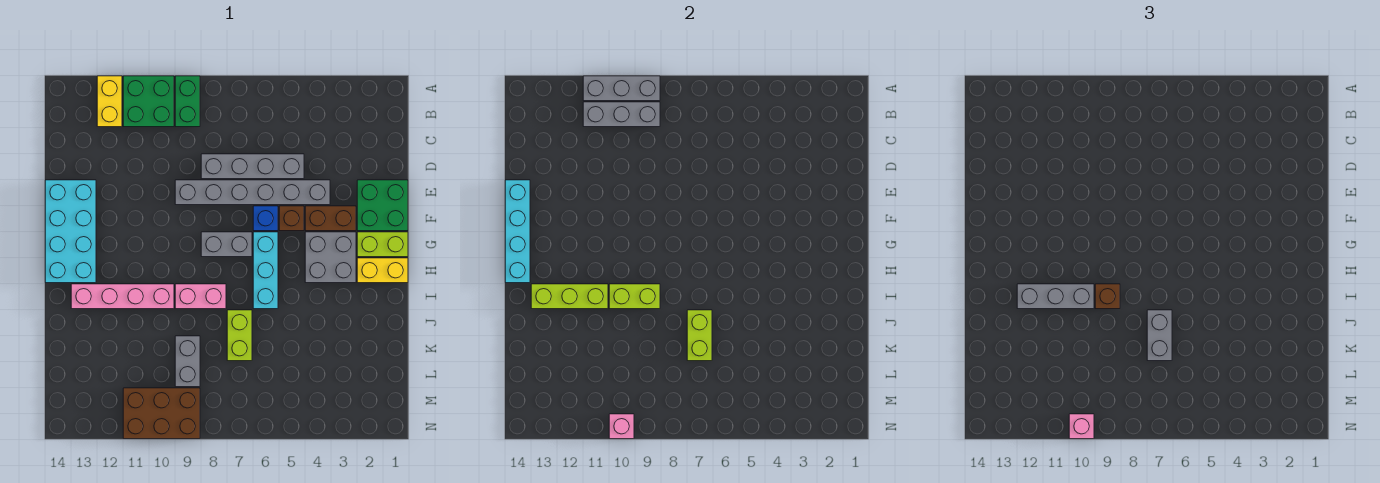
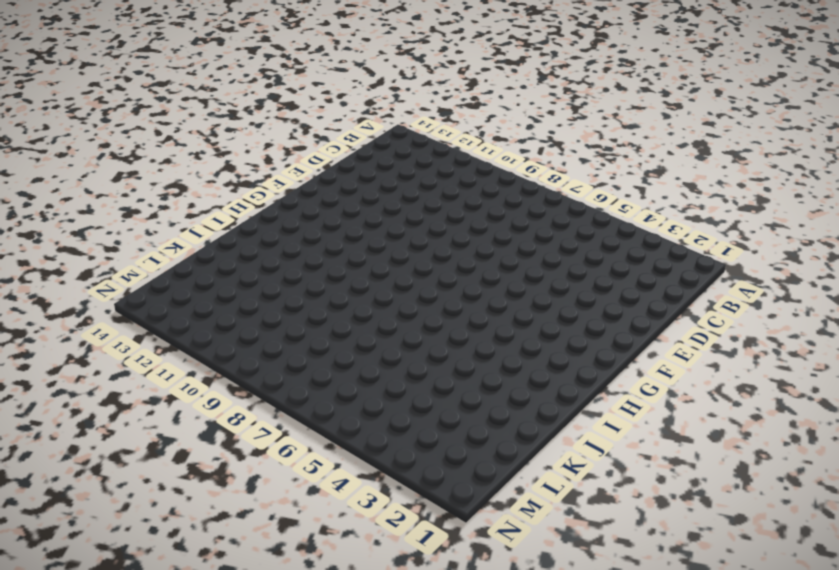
none -> green brick A9:B9 level 1
none -> green brick A10:B11 level 1
none -> yellow brick A12:B12 level 1
none -> grey brick D5:D8 level 1

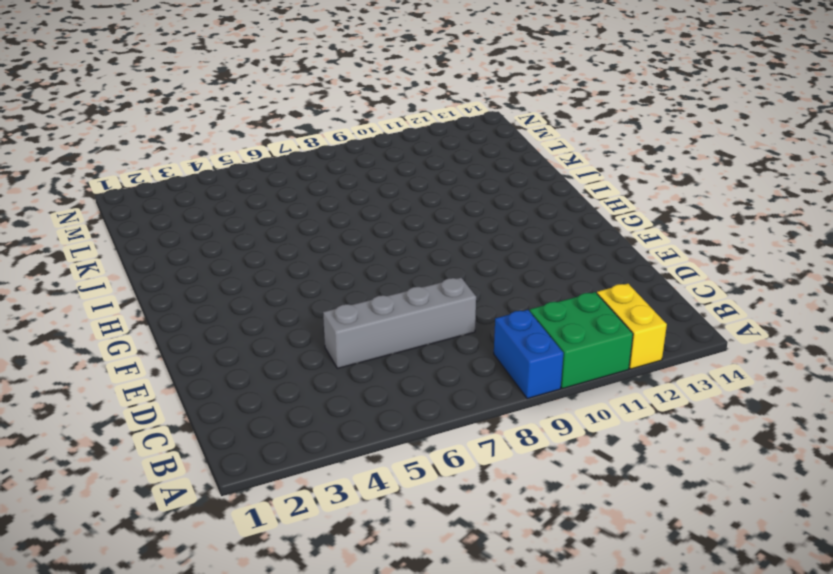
blue brick A9:B9 level 1 -> green brick A9:B9 level 1
none -> green brick E1:F2 level 1
none -> grey brick E4:E9 level 1
none -> cyan brick E13:H14 level 1
none -> brown brick F3:F4 level 1

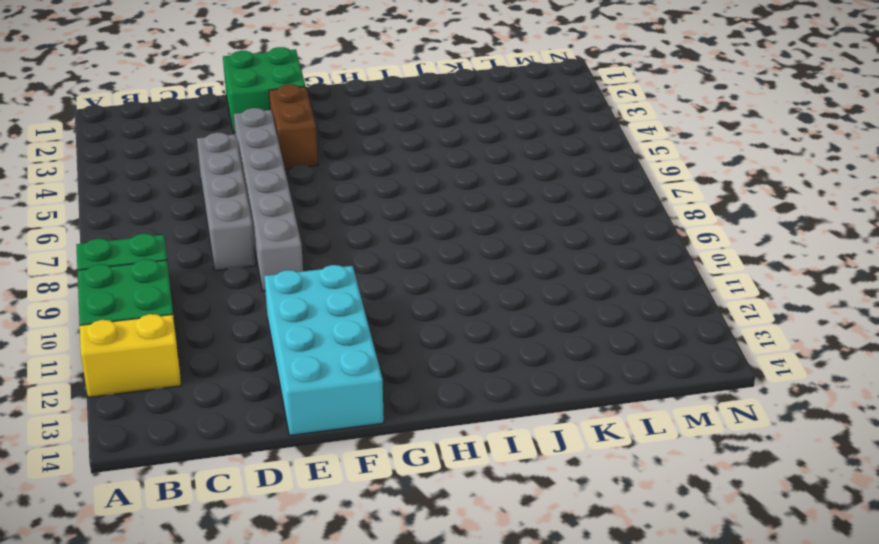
cyan brick E11:F14 level 1 -> cyan brick E13:H14 level 1
none -> brown brick F5 level 1
none -> blue brick F6 level 1
none -> lime brick G1:G2 level 1
none -> grey brick G3:H4 level 1

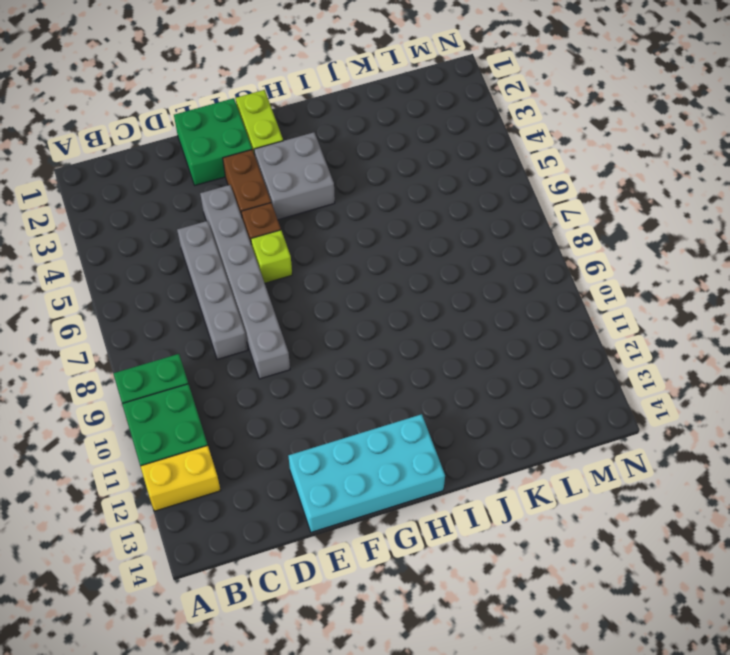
lime brick F6 level 1 -> blue brick F6 level 1
none -> cyan brick G6:I6 level 1
none -> grey brick G7:G8 level 1
none -> yellow brick H1:H2 level 1
none -> pink brick I8:I9 level 1

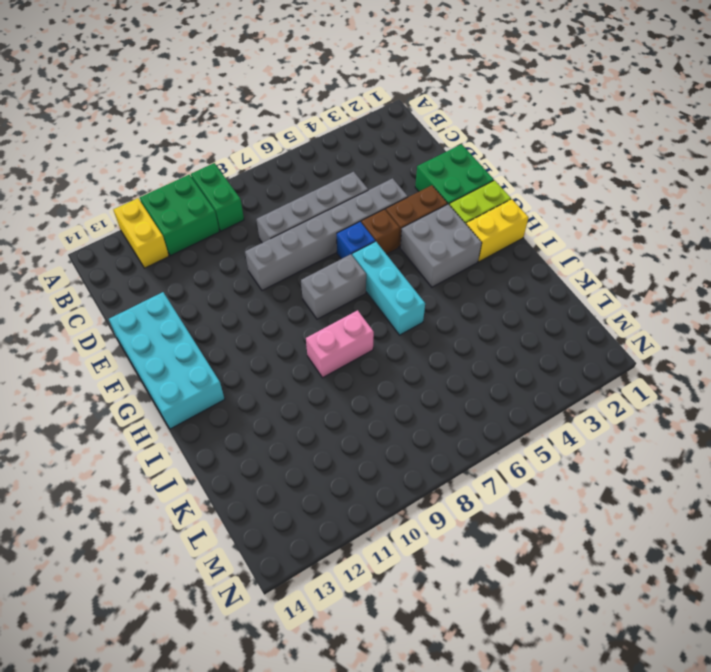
none -> pink brick I10:I13 level 1
none -> lime brick J7:K7 level 1
none -> grey brick K9:L9 level 1
none -> brown brick M9:N11 level 1

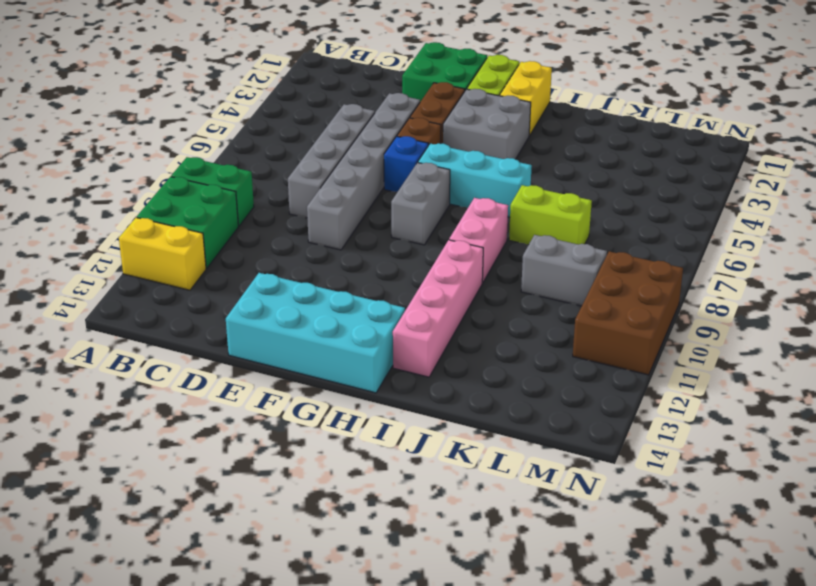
none -> grey brick A9:A11 level 2
none -> grey brick B9:B11 level 2
none -> cyan brick E14:H14 level 2
none -> lime brick I9:I10 level 2

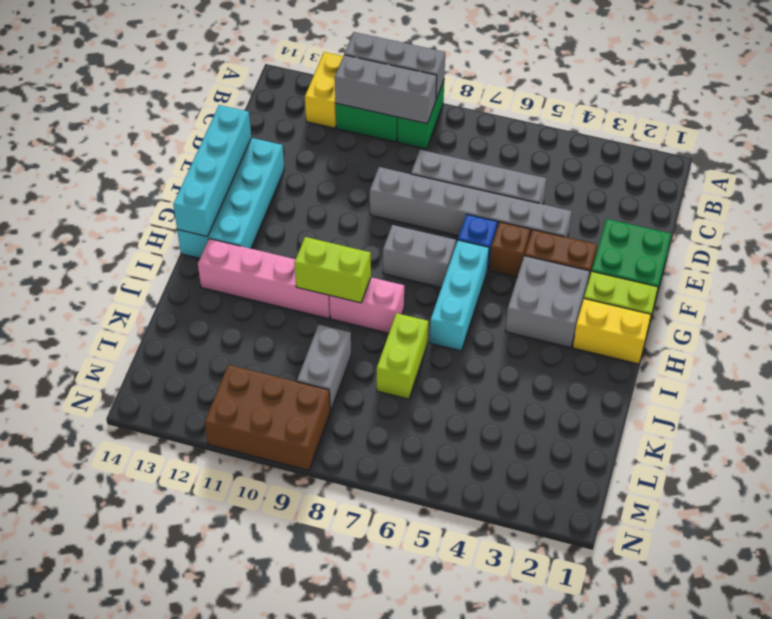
none -> lime brick I11:I13 level 2
none -> lime brick J7:K7 level 2
none -> pink brick N10 level 2
none -> brown brick I9 level 3

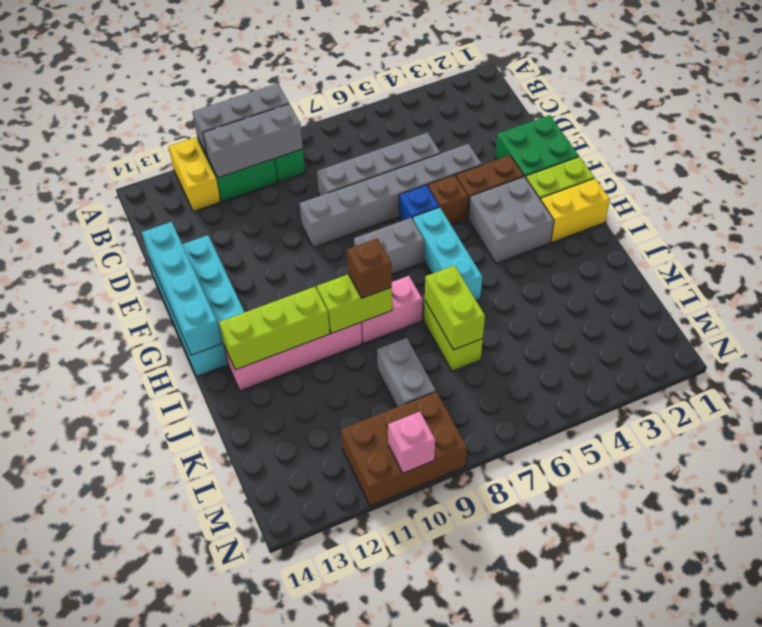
none -> grey brick I10:I12 level 3
none -> grey brick J7:K7 level 3
none -> pink brick N10 level 3

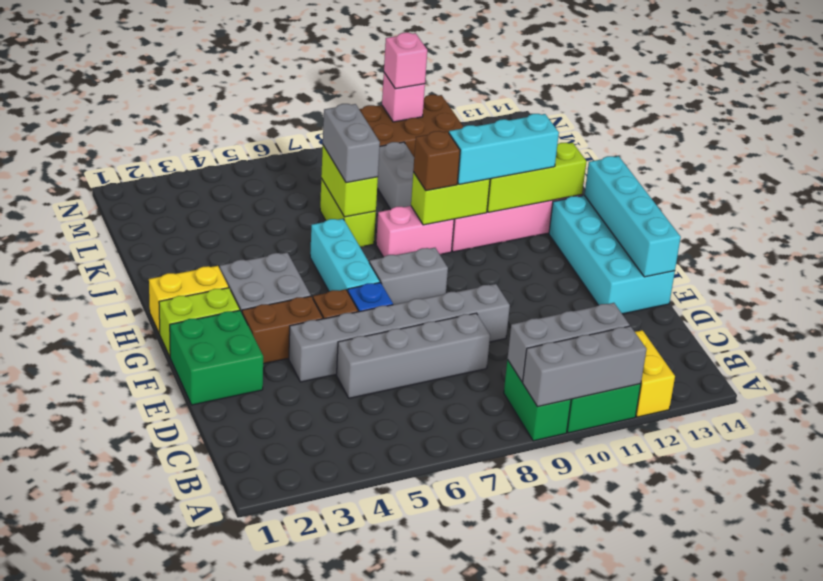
cyan brick I10:I12 level 3 -> grey brick I10:I12 level 3

